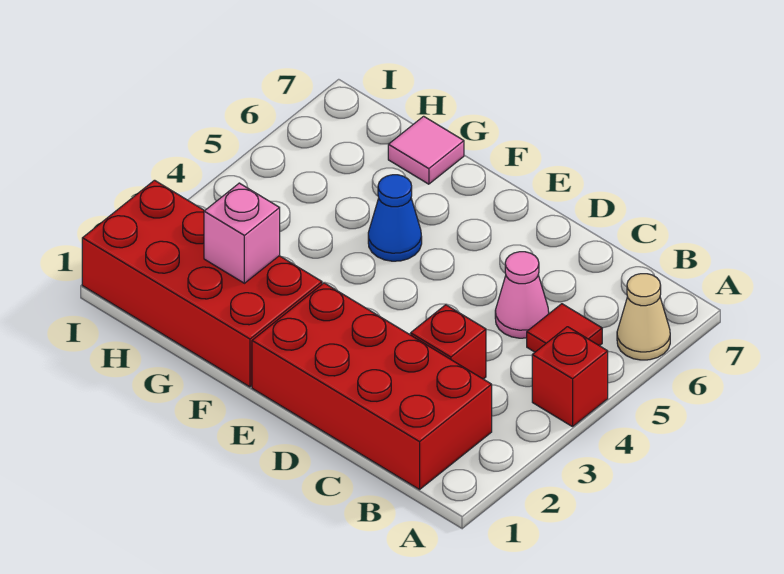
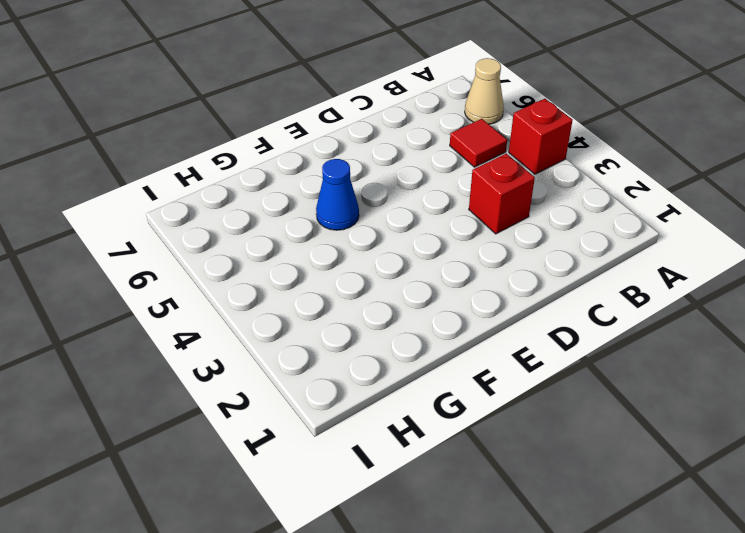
none -> red brick B1:E2 level 1
none -> pink cone C5 level 1

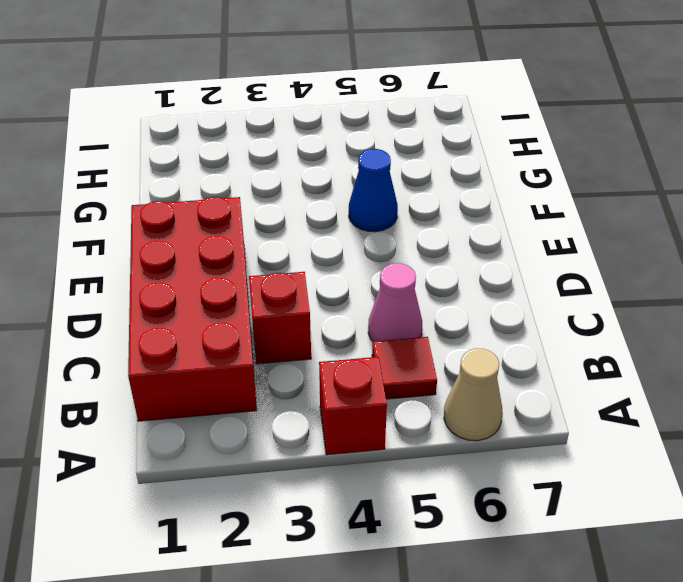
none -> red brick F1:I2 level 1
none -> pink tile G7 level 1

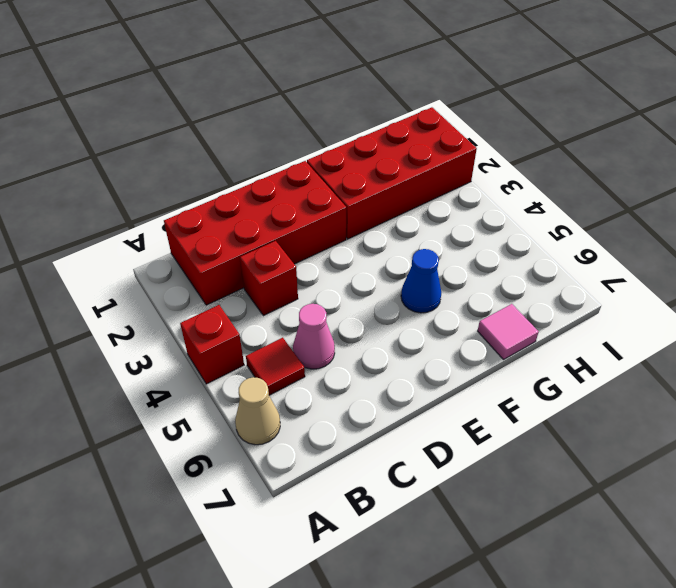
none -> pink brick G2 level 2

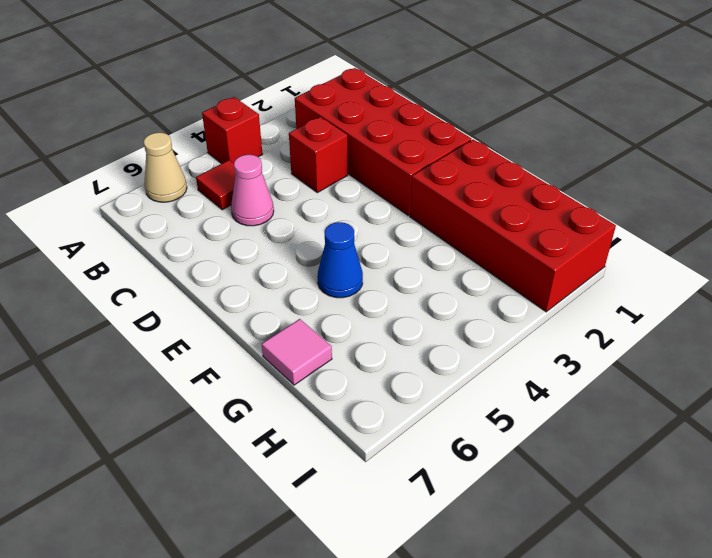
none -> pink brick G2 level 2

